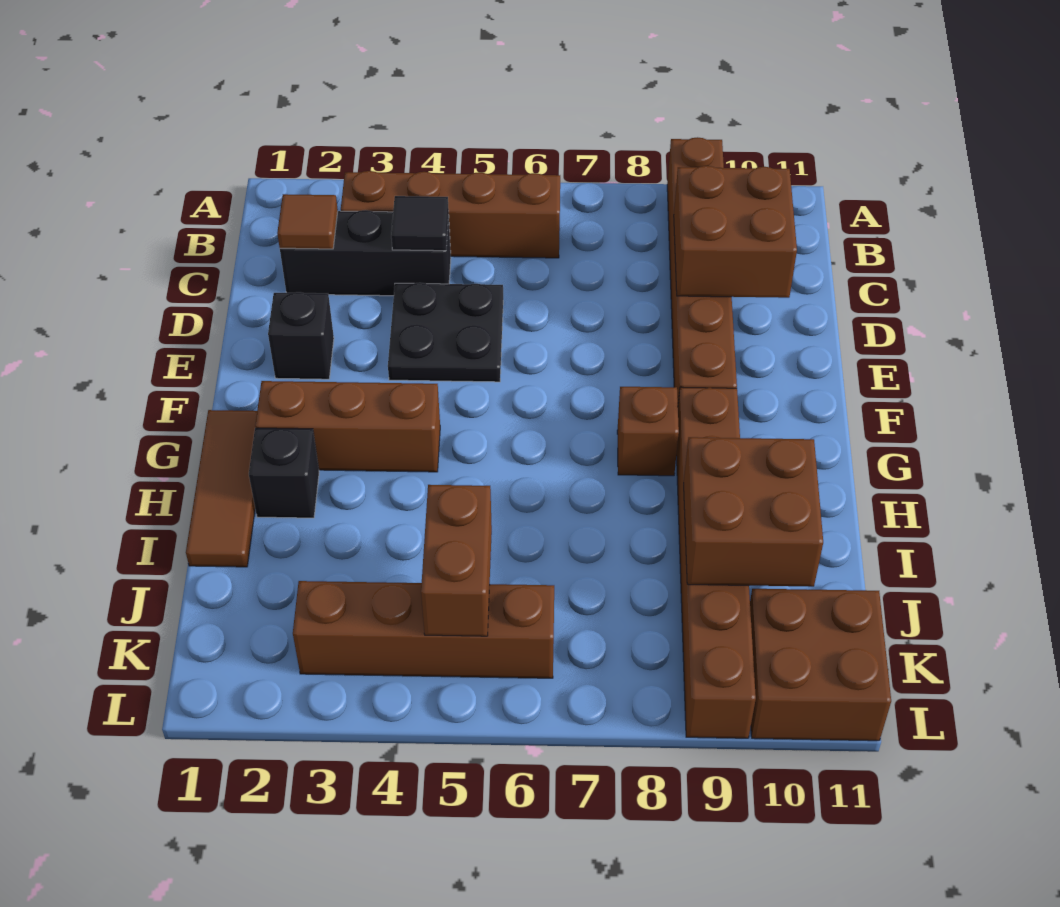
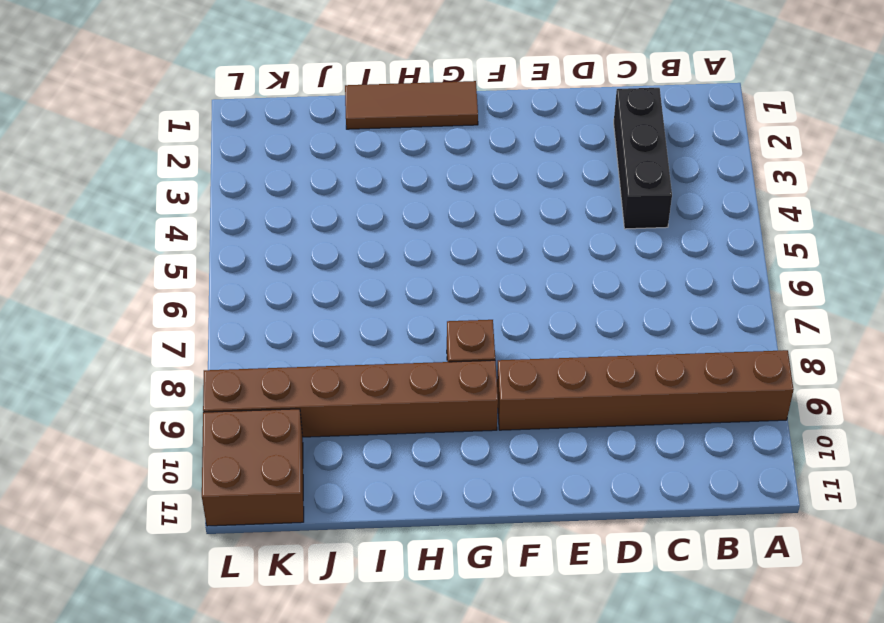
none -> brown brick B3:B6 level 1
none -> black plate D4:E5 level 1
none -> black brick E2 level 1

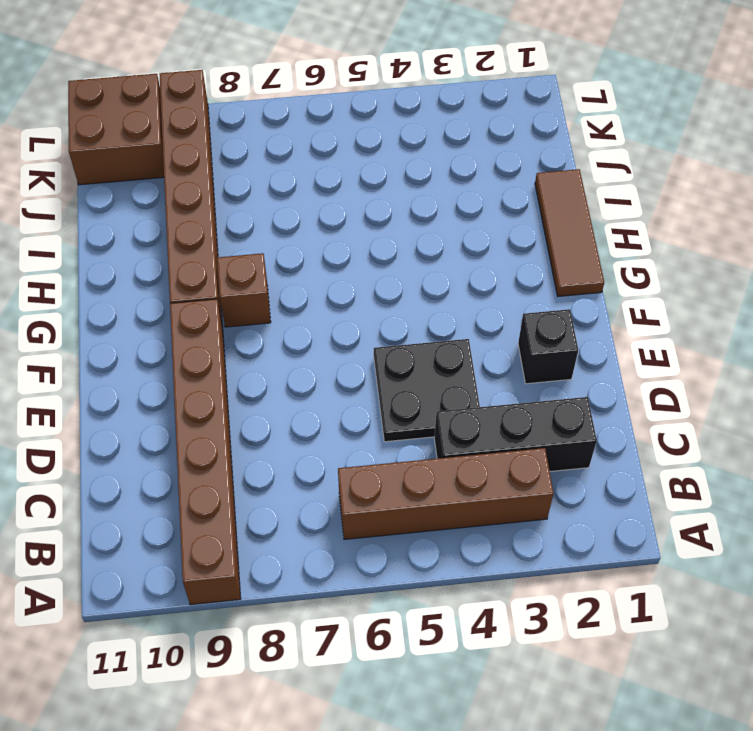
none -> brown brick G2:G4 level 1
none -> black brick H2 level 1
none -> brown brick K3:K6 level 1

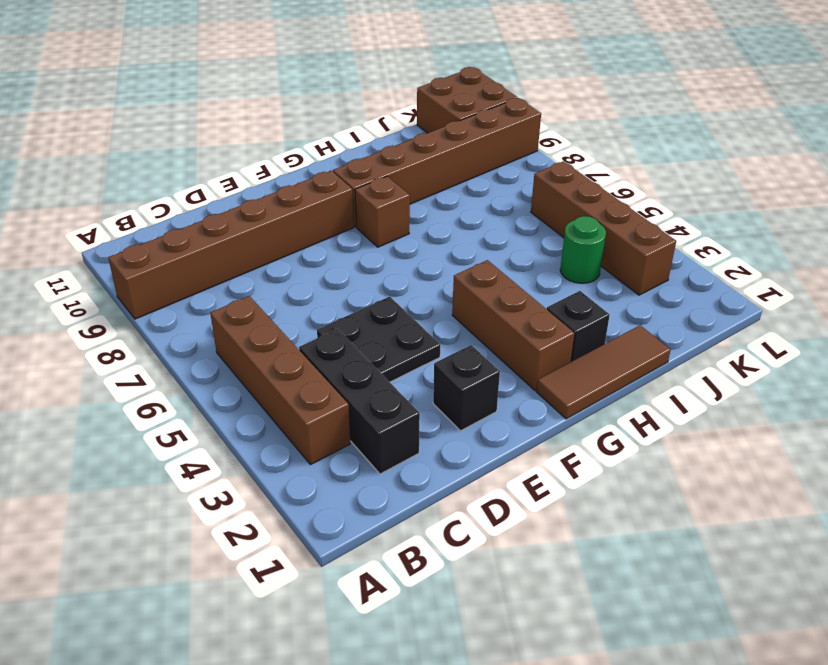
green round brick J4 level 1 -> none
none -> brown tile C2 level 2
none -> black tile C4 level 2
none -> brown brick C9:D10 level 2

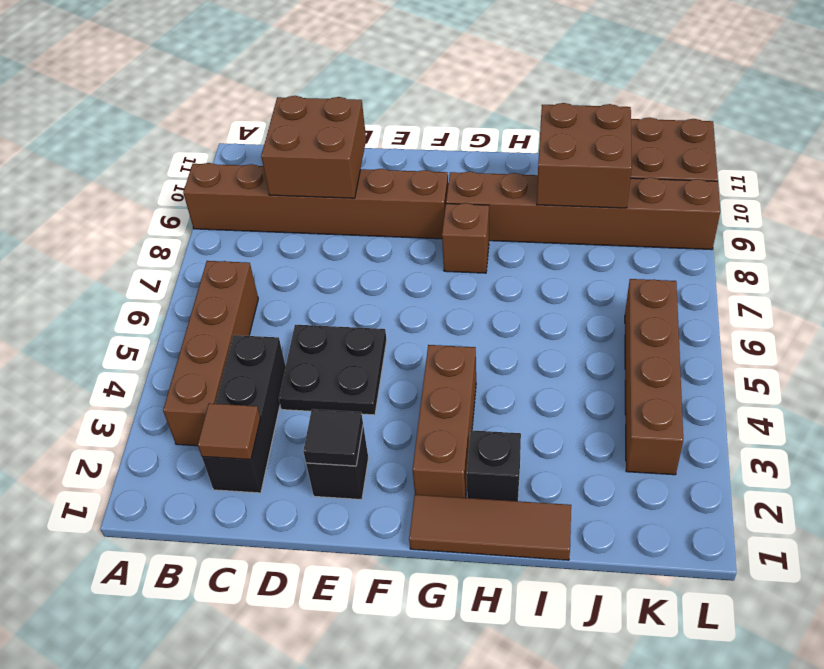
black tile E2 level 2 -> black tile C4 level 2
none -> brown brick J5:K5 level 2

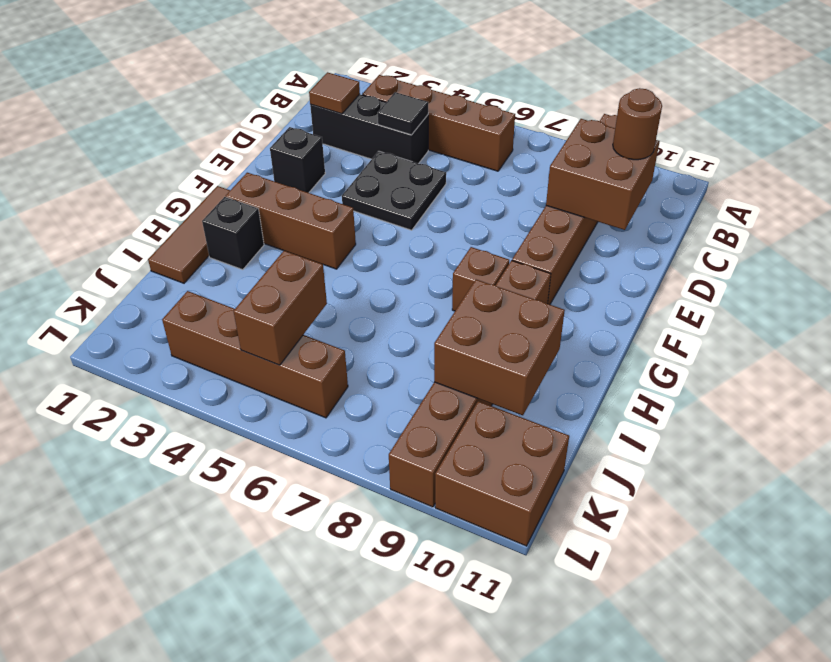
brown round brick C10 level 3 -> none

